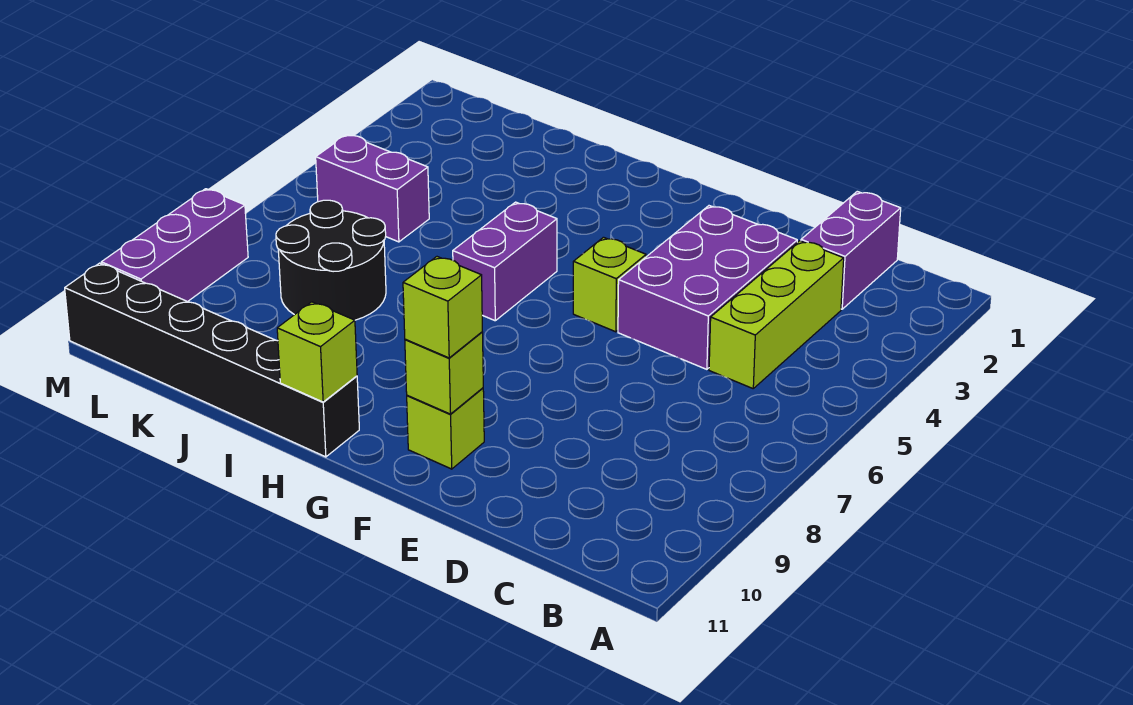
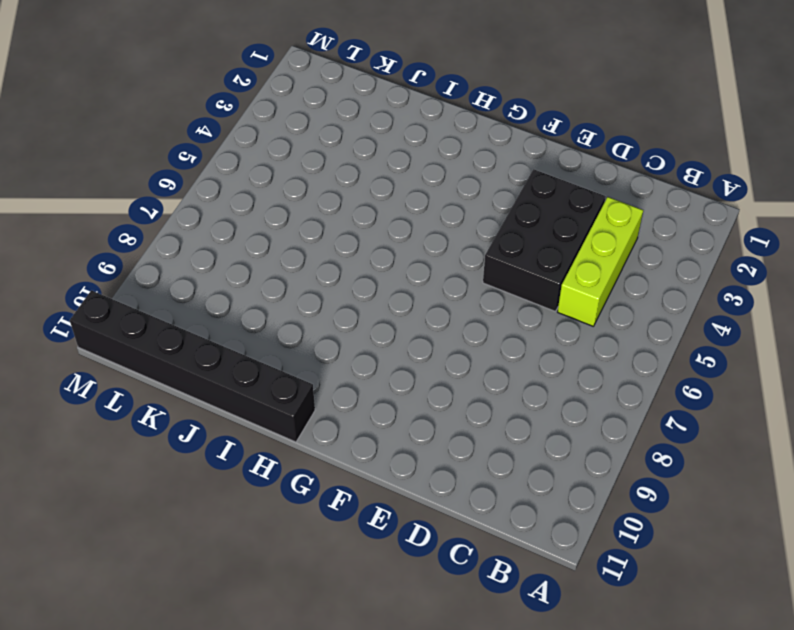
black brick D3:E5 level 1 -> purple brick D3:E5 level 1
none -> purple brick C1:C2 level 1
none -> lime brick F5 level 1
none -> lime brick F10 level 1

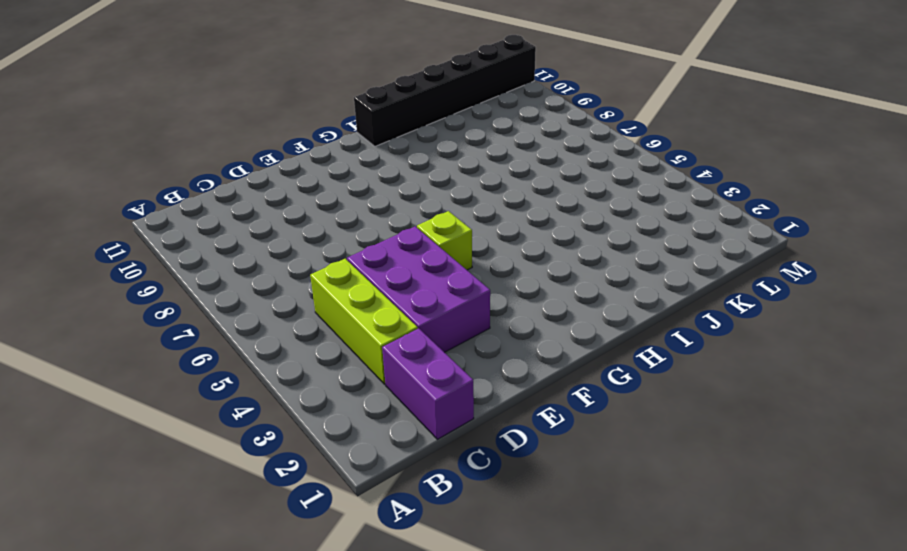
none -> lime brick F10 level 1
none -> purple brick H5:H6 level 1
none -> black round brick J7:K8 level 1

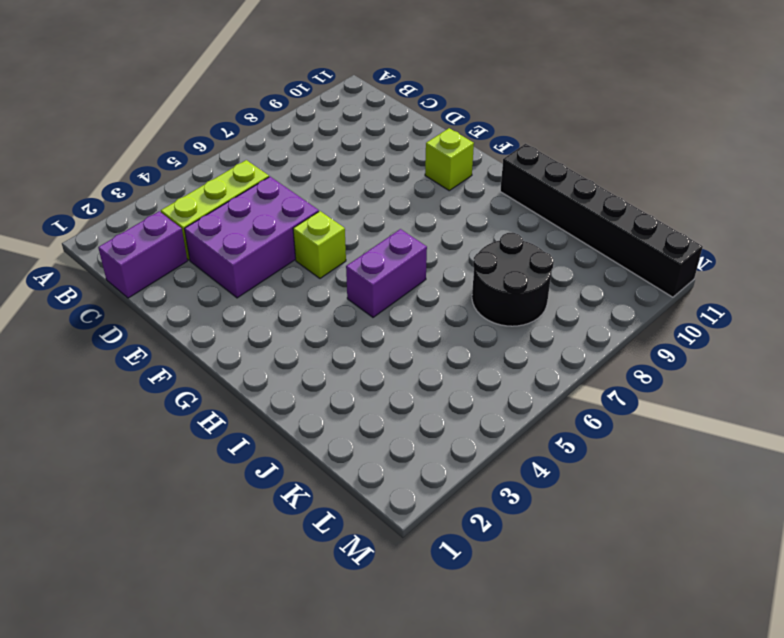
none -> purple brick K5:L5 level 1
none -> purple brick M8:M10 level 1
none -> lime brick F10 level 2

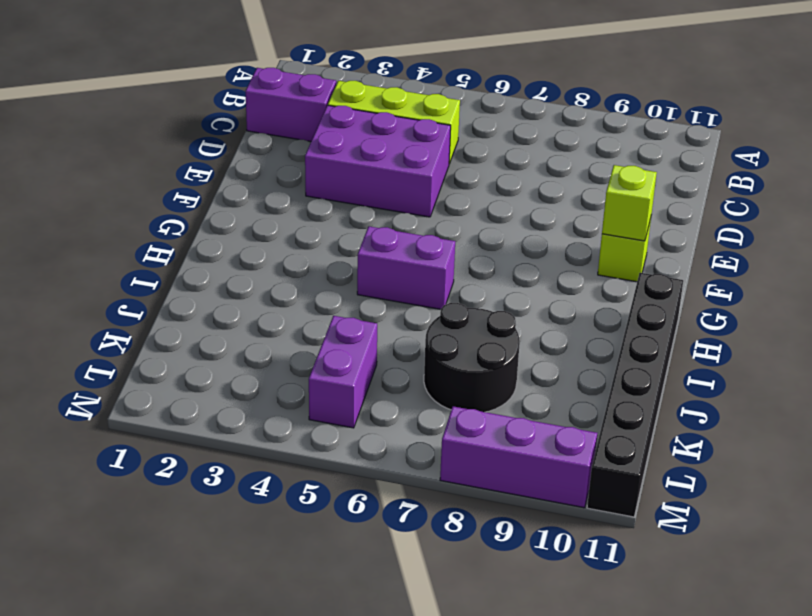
none -> lime brick F5 level 1
none -> lime brick H11 level 2
none -> lime brick F10 level 3

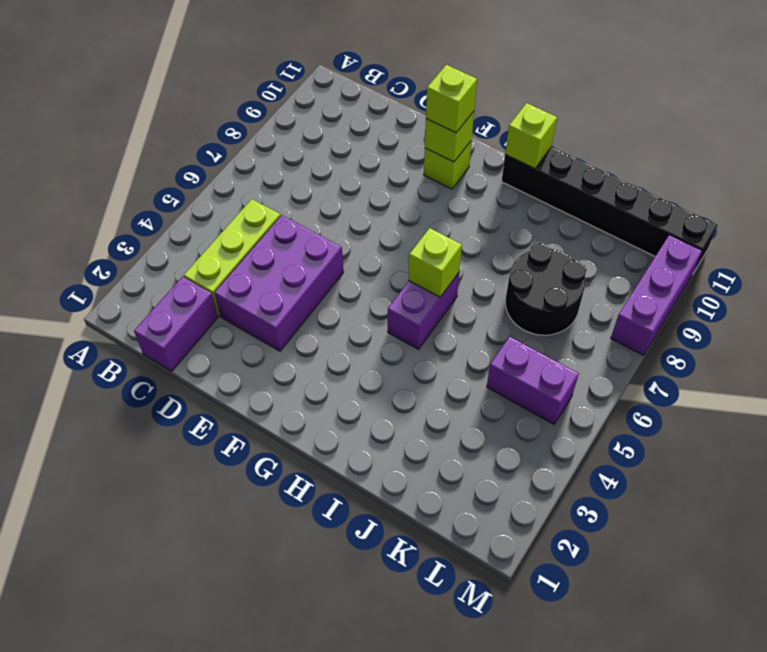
lime brick H6 level 2 -> lime brick F5 level 1

